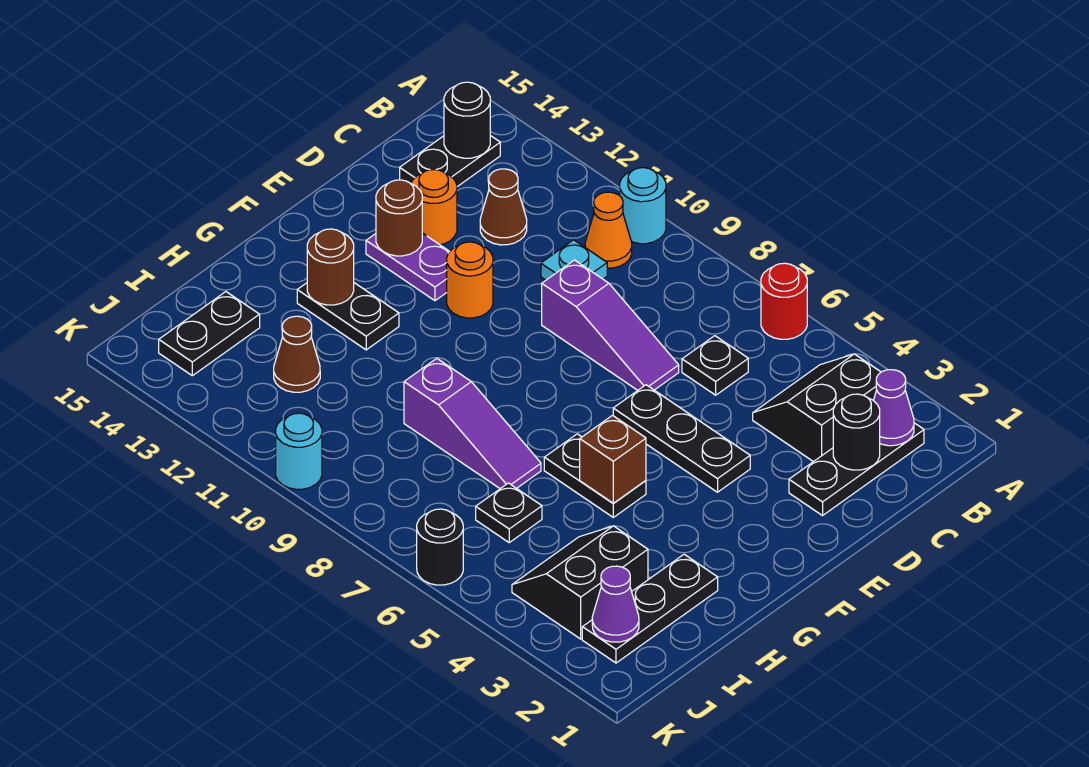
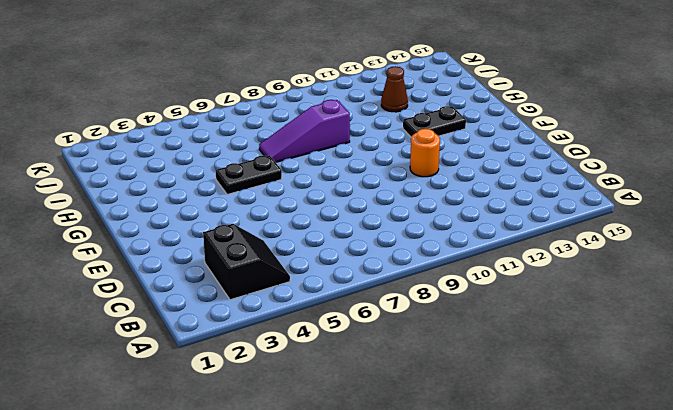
none -> red round brick A6 level 1
none -> cyan round brick A10 level 1
none -> black plate B2:D2 level 1
none -> orange cone B10 level 1

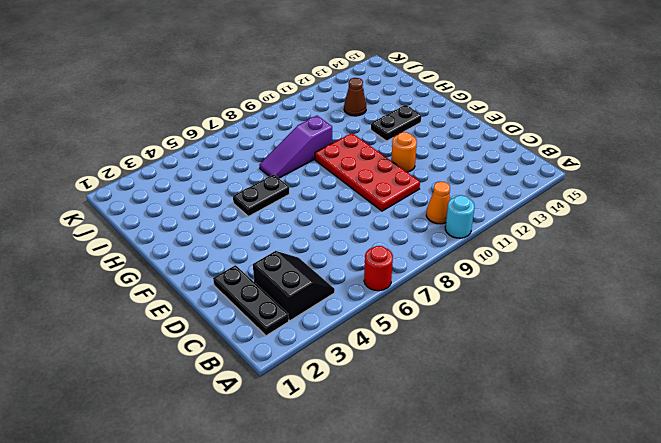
red plate D9:G10 level 1 -> purple slope D7:D9 level 1 top 9
none -> black plate B14:C14 level 1
none -> black plate C6 level 1
none -> cyan plate C10 level 1
none -> brown cone C12 level 1

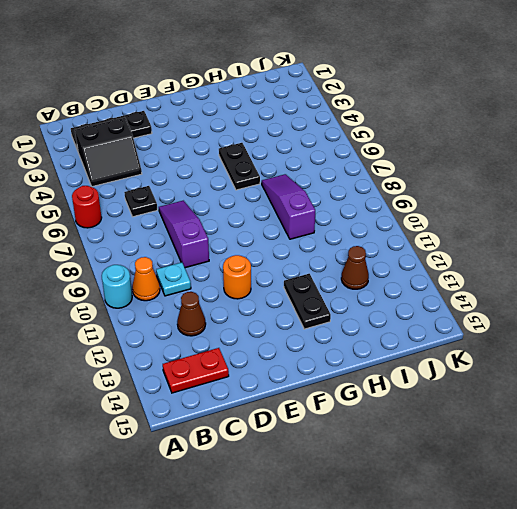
red plate B14:C14 level 1 -> black plate B14:C14 level 1
none -> orange round brick D13 level 1
none -> black plate E4:E6 level 1
none -> purple plate E12:E13 level 1
none -> black plate H2:J2 level 1

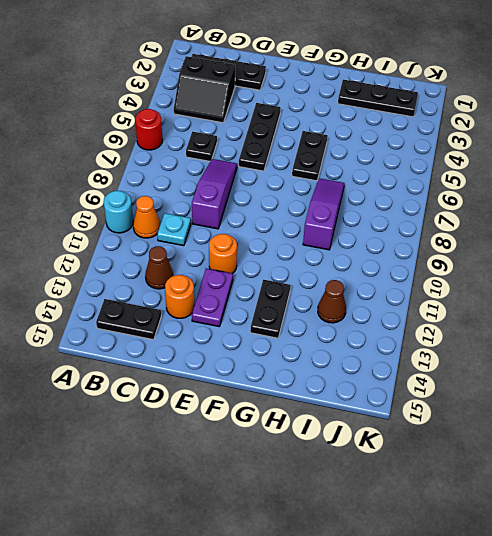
none -> black slope I3:J4 level 1 top 3
none -> black plate I6 level 1
none -> black plate I14:J14 level 1
none -> black round brick K6 level 1

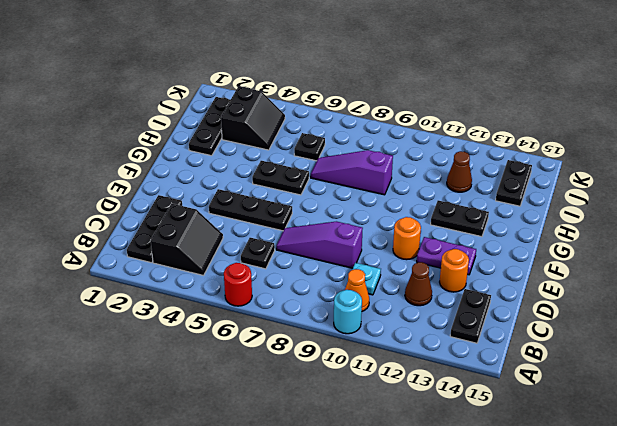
none -> black round brick K6 level 1
none -> cyan round brick K10 level 1
none -> purple cone B2 level 2
none -> black round brick B14 level 2

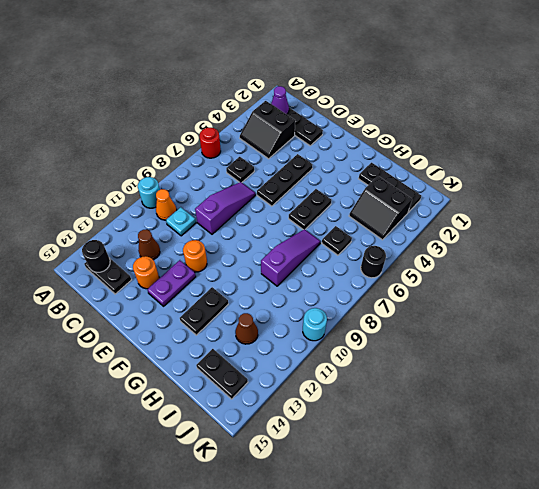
none -> black round brick C2 level 2
none -> brown round brick E13 level 2
none -> brown brick G5 level 2
none -> brown round brick G13 level 2

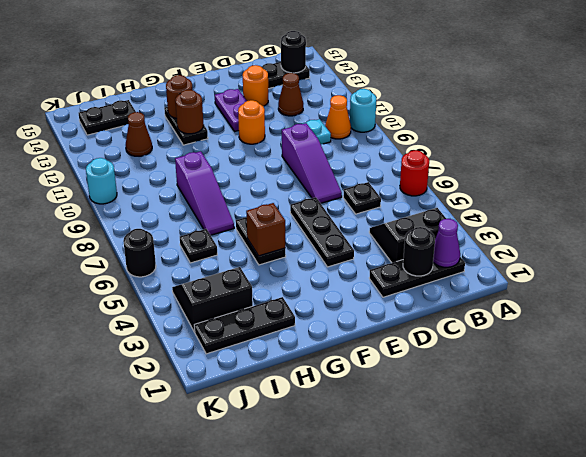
brown round brick G12 level 2 -> brown round brick E13 level 2
none -> purple cone J2 level 2

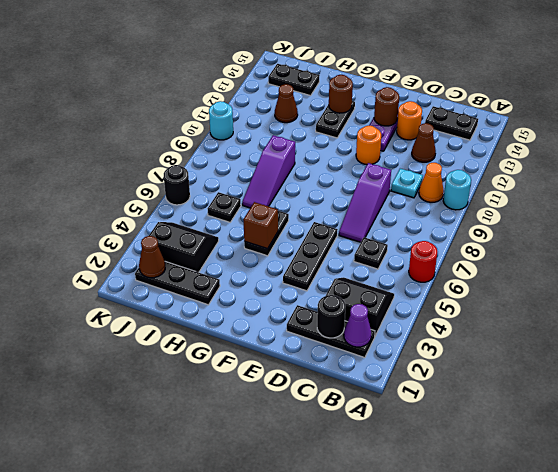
brown cone J2 level 2 -> purple cone J2 level 2
none -> black round brick B14 level 2

